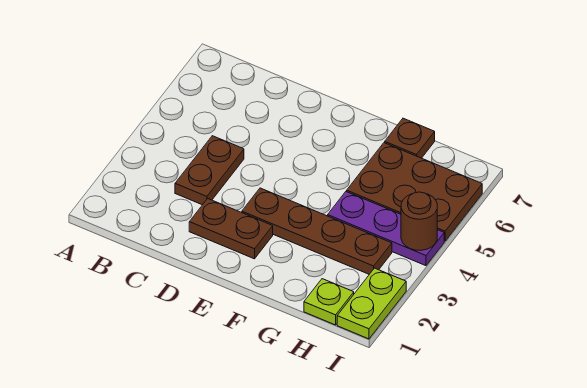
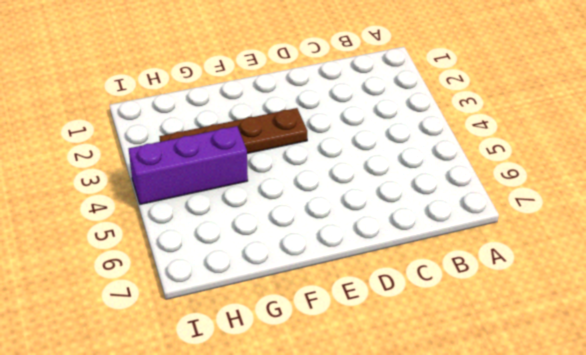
purple brick G4:I4 level 1 -> purple plate G4:I4 level 1
none -> brown plate C3:C4 level 1
none -> brown plate D2:E2 level 1

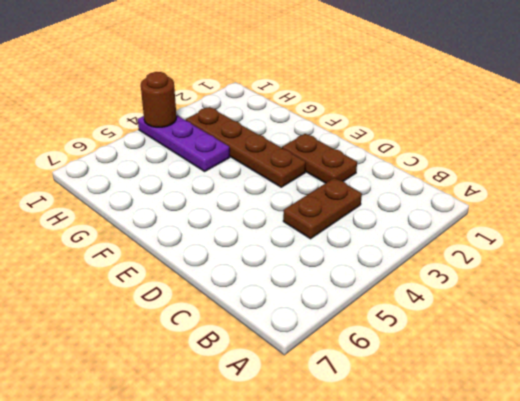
none -> brown plate G5:I6 level 1
none -> brown plate G7 level 1

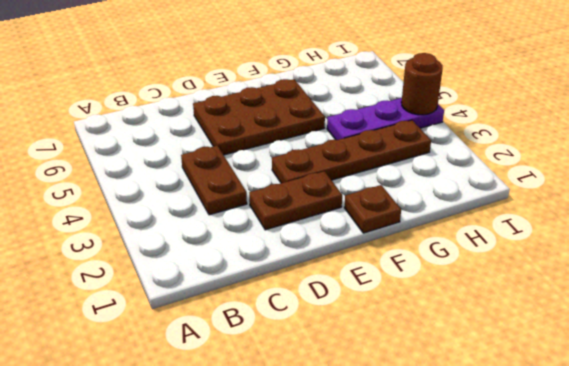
brown plate D5:F6 level 1 -> brown plate G5:I6 level 1
brown plate F1 level 1 -> brown plate G7 level 1
none -> lime plate H1 level 1
none -> lime plate I1:I2 level 1

